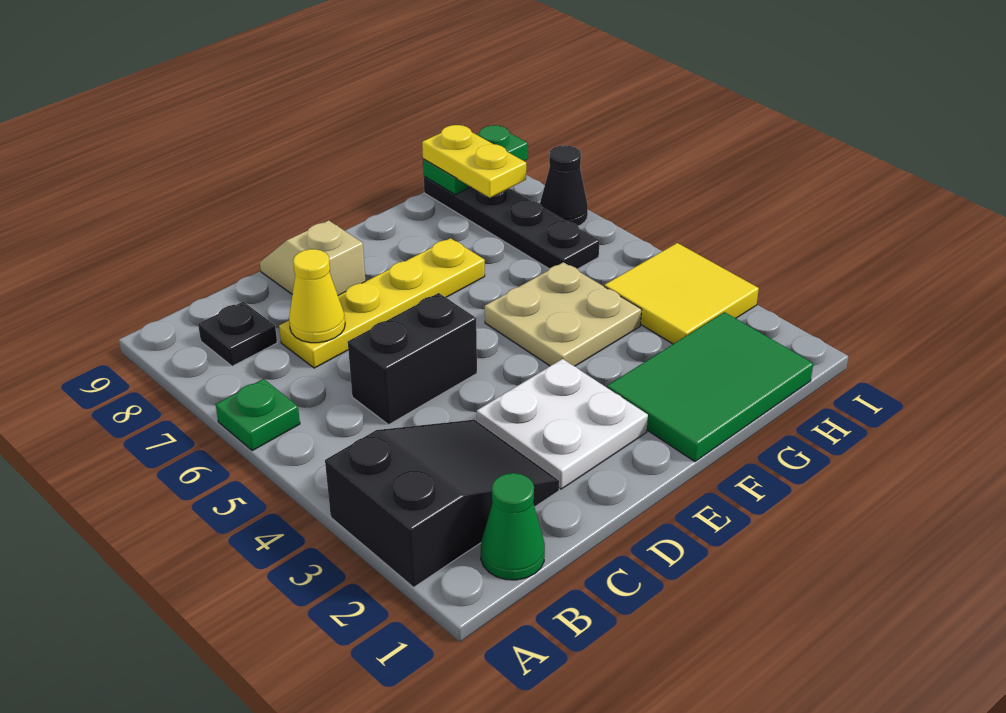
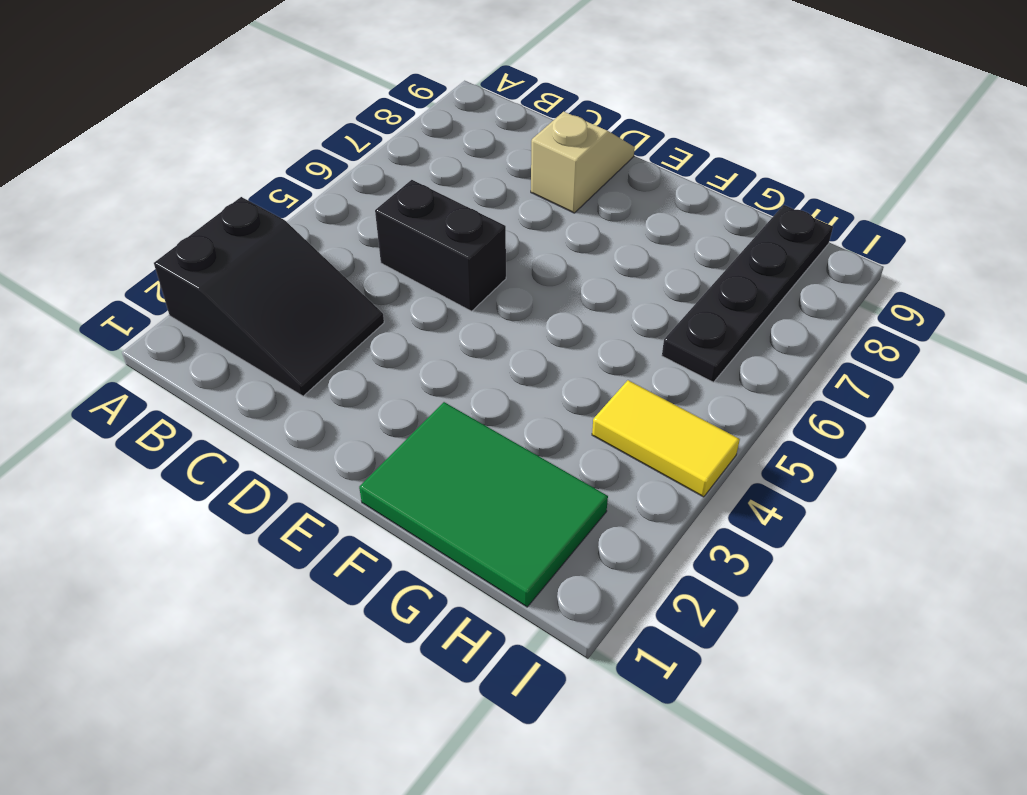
yellow tile H4:I4 level 1 -> yellow tile H3:I4 level 1
none -> green plate A6 level 1
none -> green cone B1 level 1
none -> black plate B8 level 1

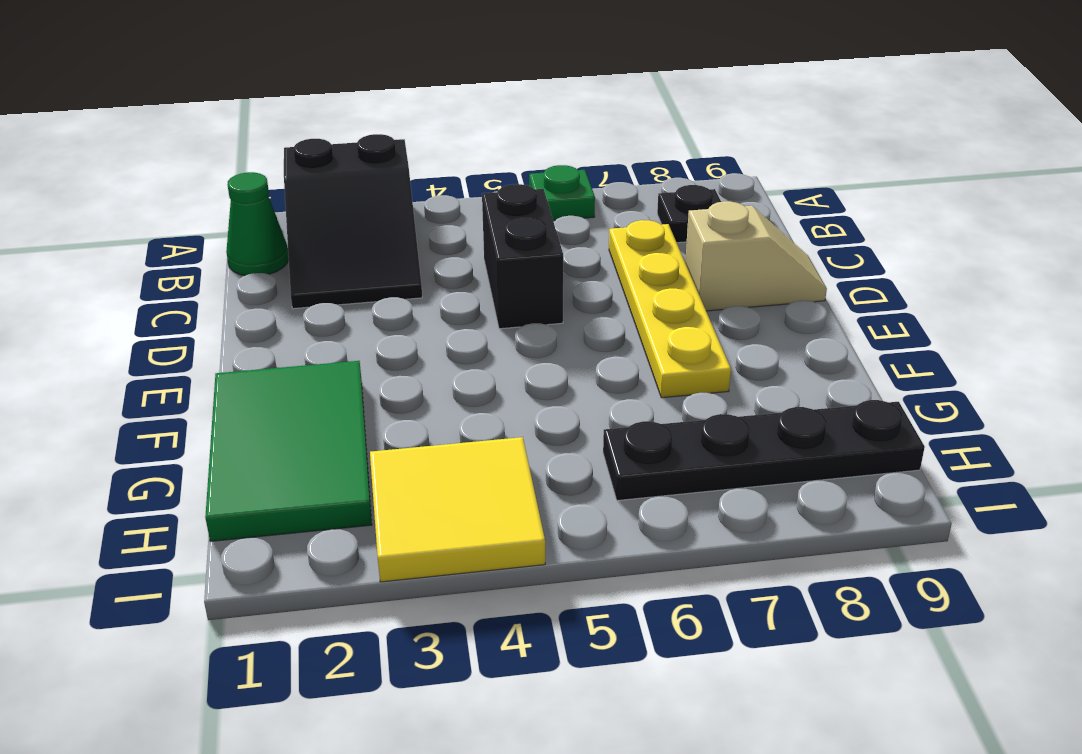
none -> white plate D2:E3 level 1
none -> tan plate F4:G5 level 1
none -> black cone I7 level 1

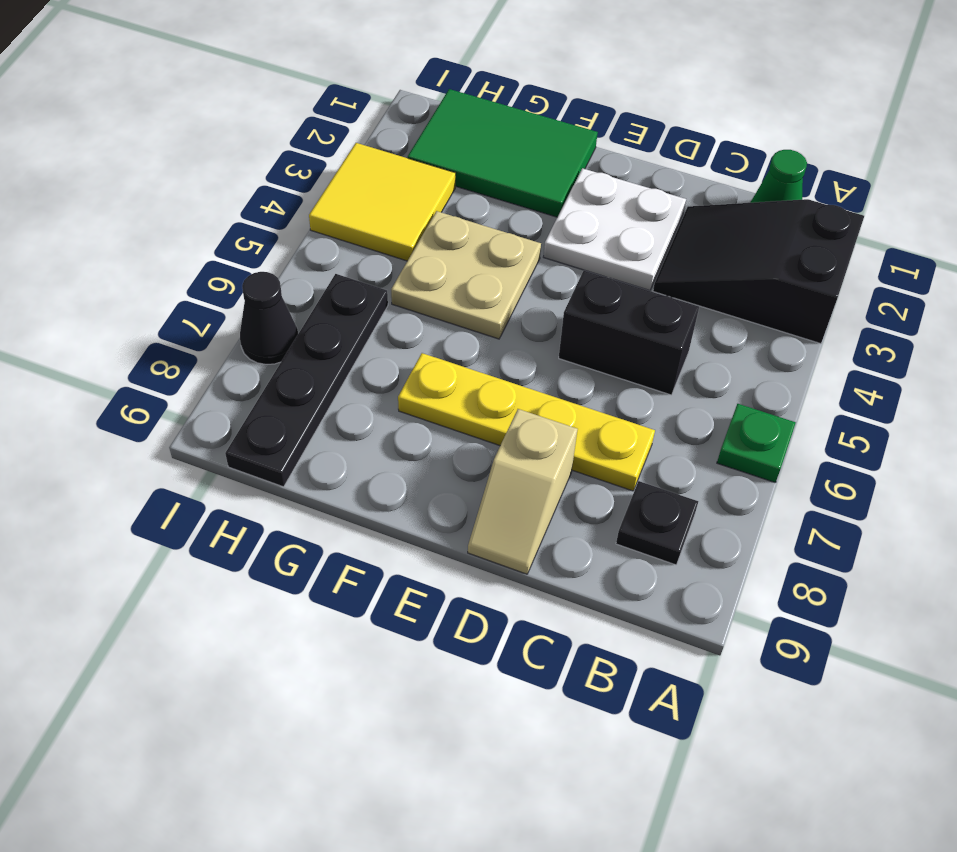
none -> yellow cone C7 level 2
none -> green plate H9:I9 level 2
none -> yellow plate H8:H9 level 3

